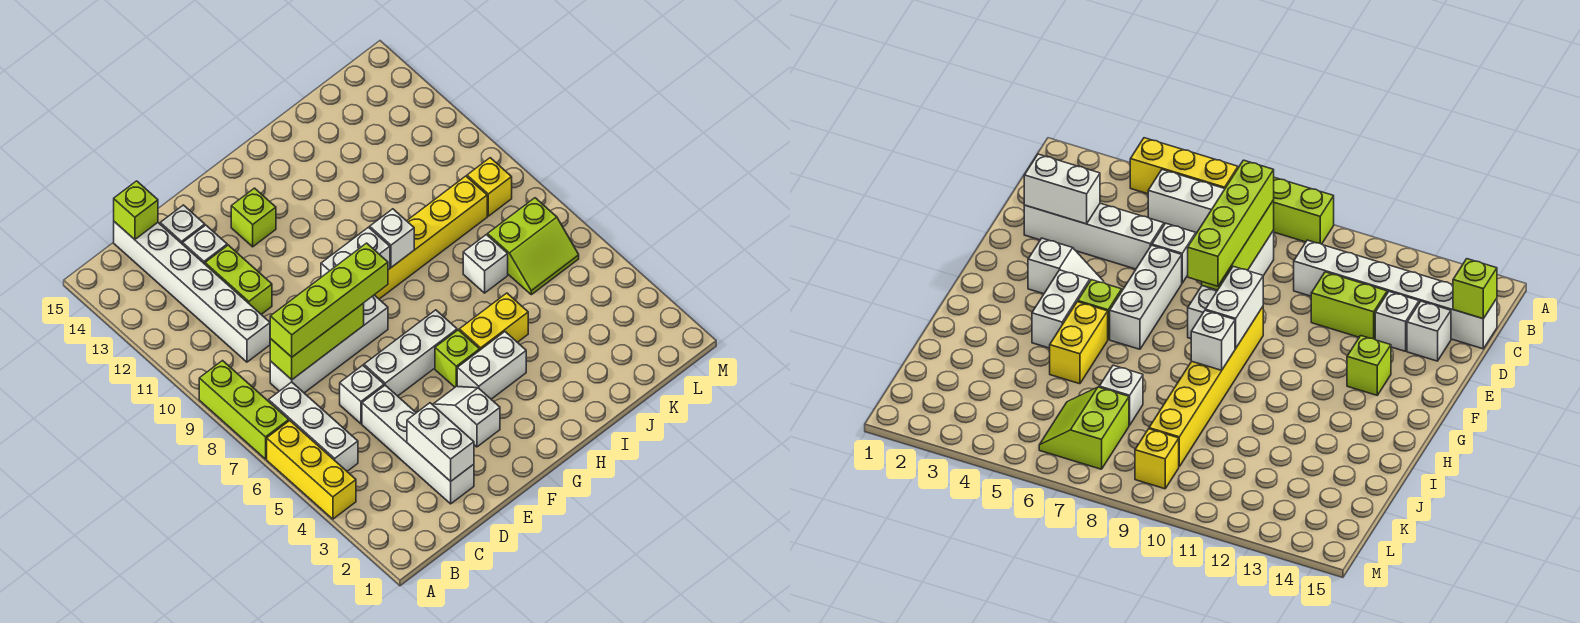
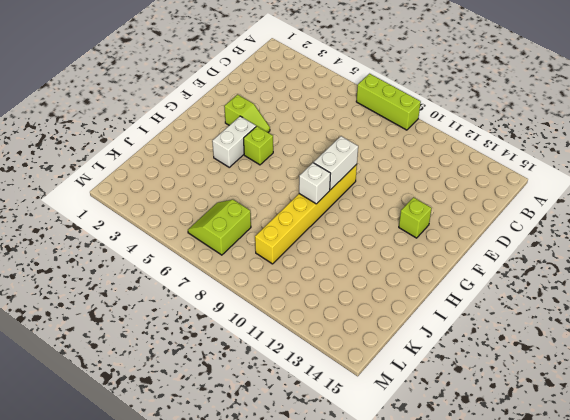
lime slope F3:F4 level 1 top 3 -> white slope F3:F4 level 1 top 3
none -> yellow brick A4:A6 level 1
none -> white brick B5:B7 level 1
none -> white brick C8:F8 level 1

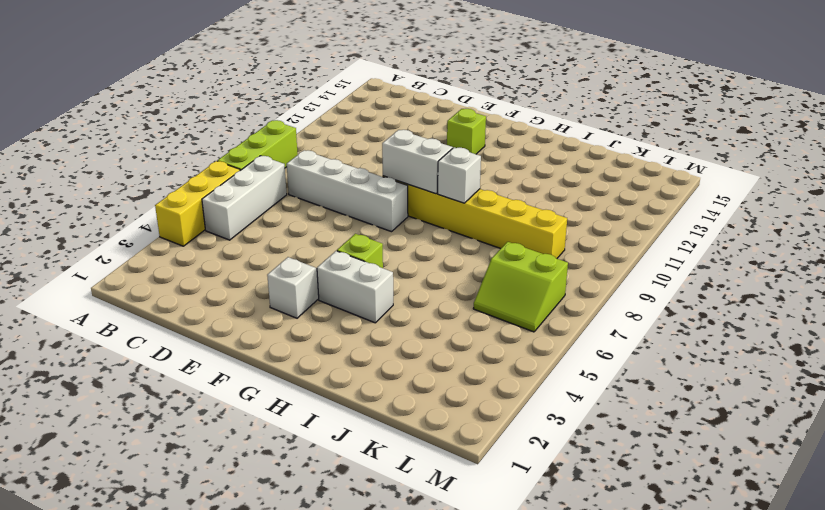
none -> white brick C10:C15 level 1
none -> white brick D2:D5 level 1
none -> white brick D6 level 1

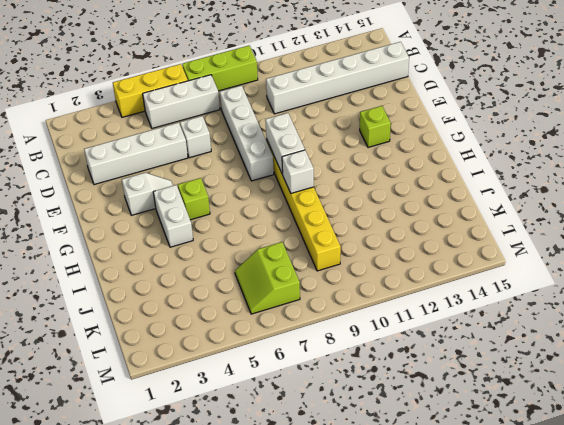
none -> lime brick D11:D12 level 1
none -> white brick D13 level 1
none -> white brick D14 level 1

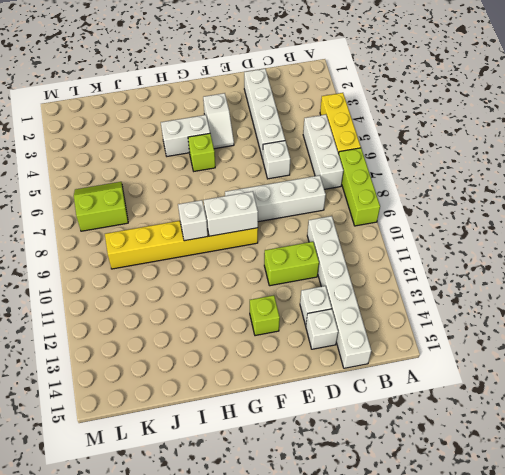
lime brick D11:E11 level 1 -> lime brick D11:D12 level 1
none -> white brick E6:G6 level 1
none -> yellow brick H5:I5 level 1
none -> white brick J7 level 1

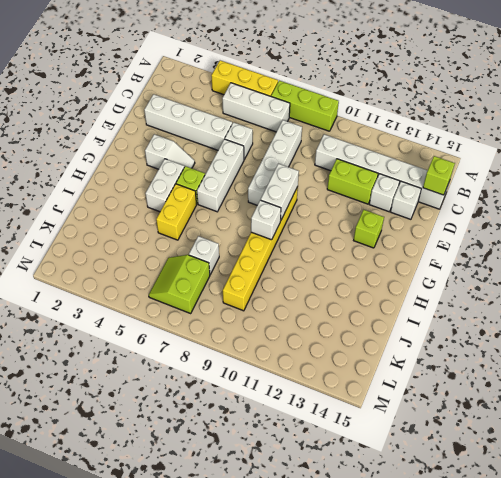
none -> yellow brick L9 level 1
none -> lime brick C8:E8 level 2
none -> white brick D2:D3 level 2

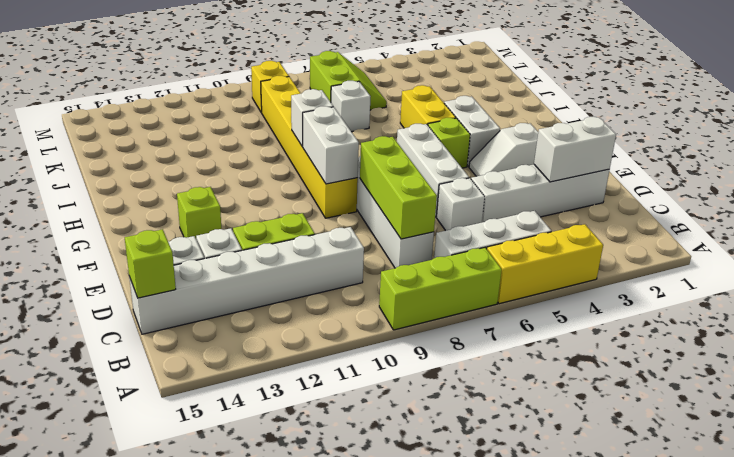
none -> lime brick C8:F8 level 3

